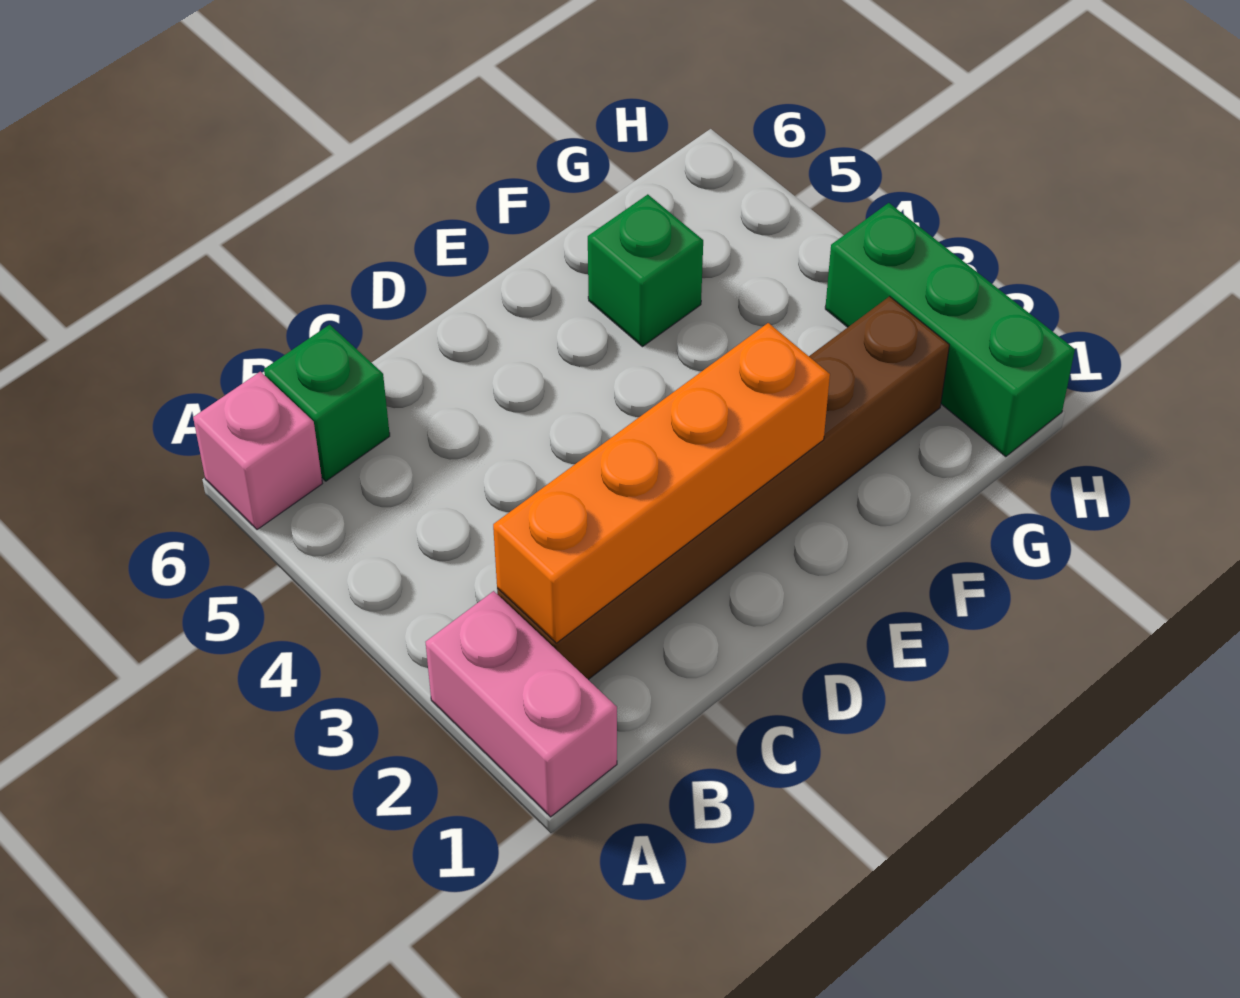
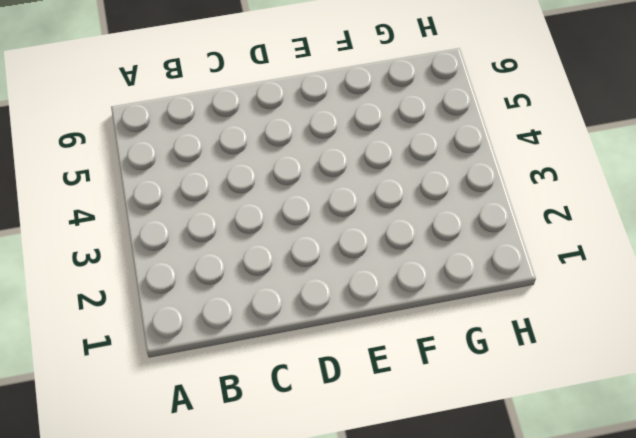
none -> pink brick A1:A2 level 1
none -> pink brick A6 level 1

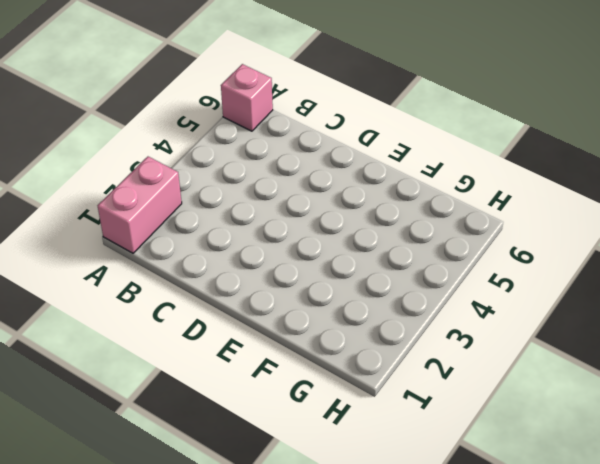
none -> brown brick B2:G2 level 1
none -> green brick B6 level 1

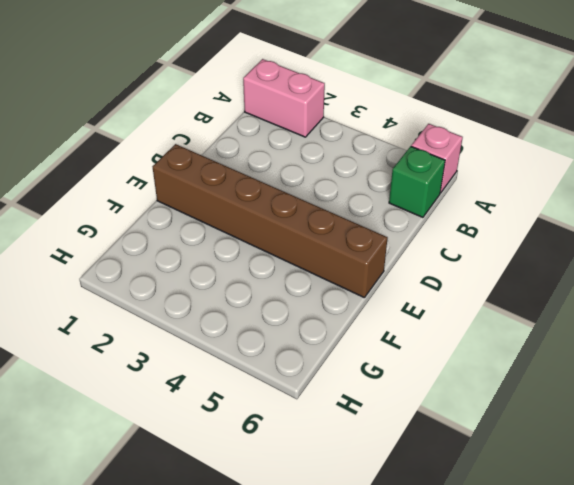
brown brick E1:E6 level 1 -> brown brick B2:G2 level 1
none -> green brick F5 level 1
none -> green brick H1:H3 level 1

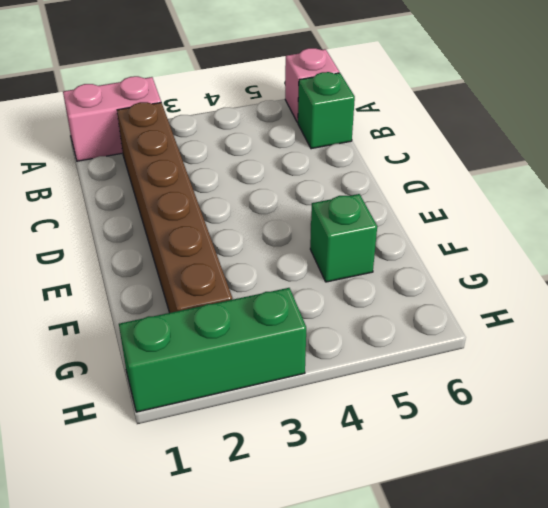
none -> orange brick B2:E2 level 2

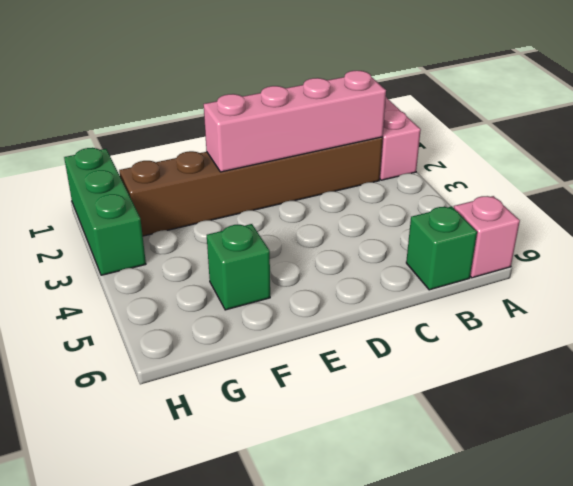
pink brick B2:E2 level 2 -> orange brick B2:E2 level 2

